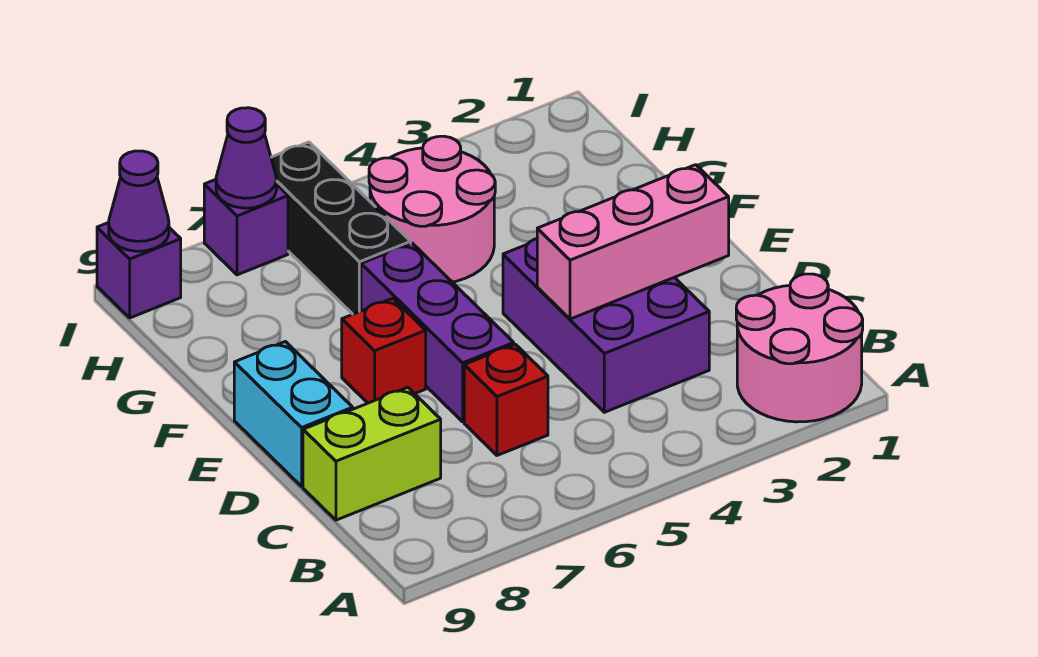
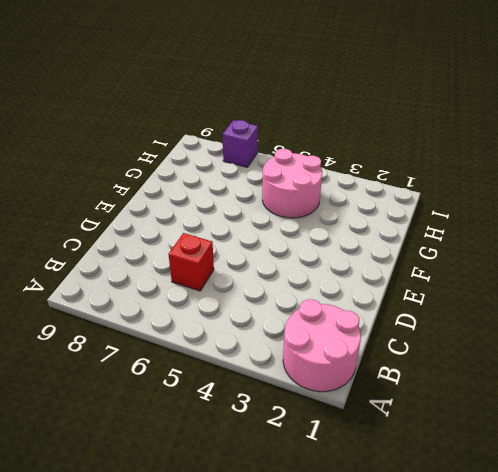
none -> purple brick C3:E4 level 1
none -> lime brick C8:C9 level 1
none -> purple brick D6:F6 level 1

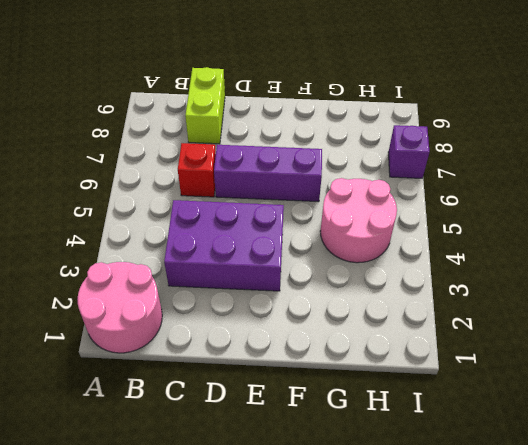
none -> cyan brick D9:E9 level 1
none -> red brick E7 level 1
none -> black brick G6:I6 level 1

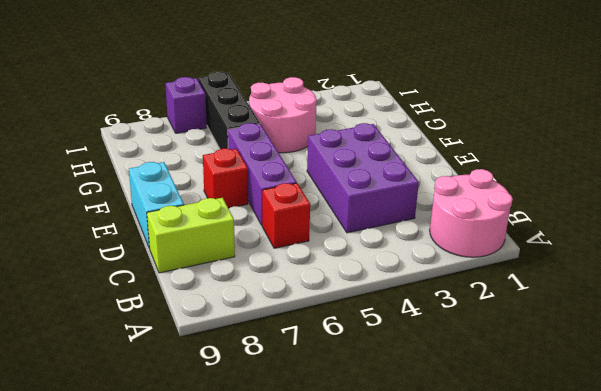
none -> purple brick I9 level 1
none -> pink brick D2:D4 level 2
none -> purple cone I7 level 2

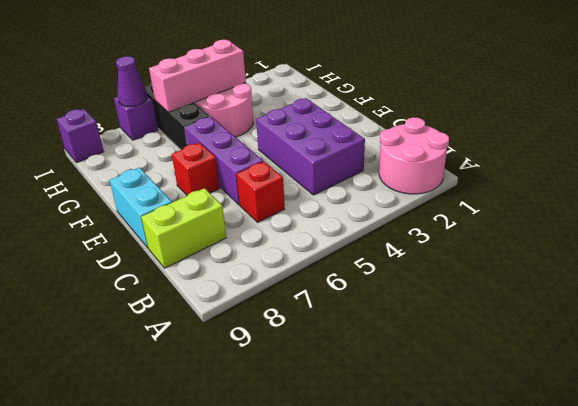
pink brick H4:H6 level 2 -> pink brick D2:D4 level 2
none -> purple cone I9 level 2

